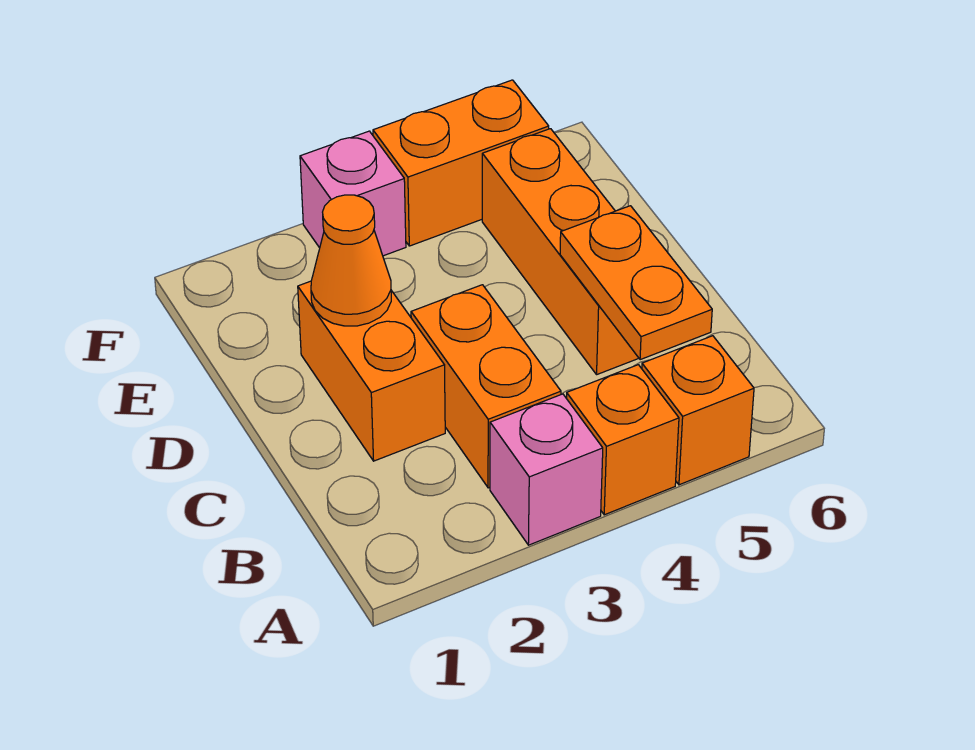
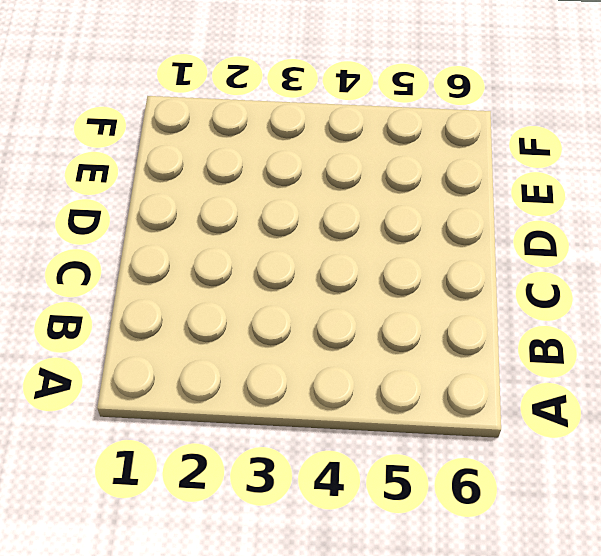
none -> pink brick A3 level 1
none -> orange brick A4 level 1

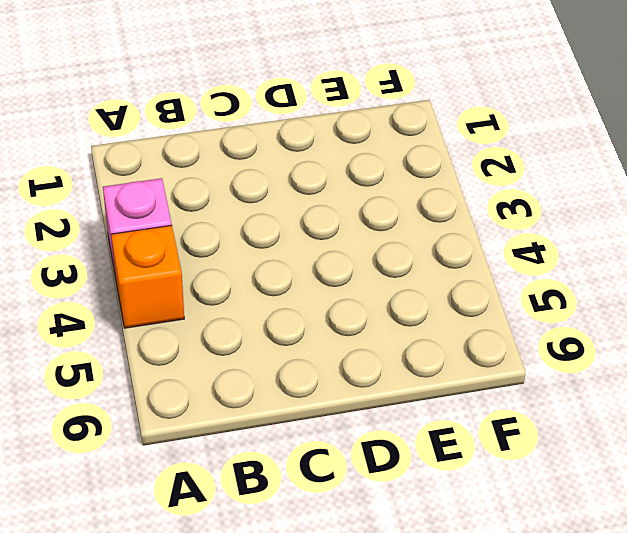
none -> orange brick A5 level 1
none -> orange brick B3:C3 level 1

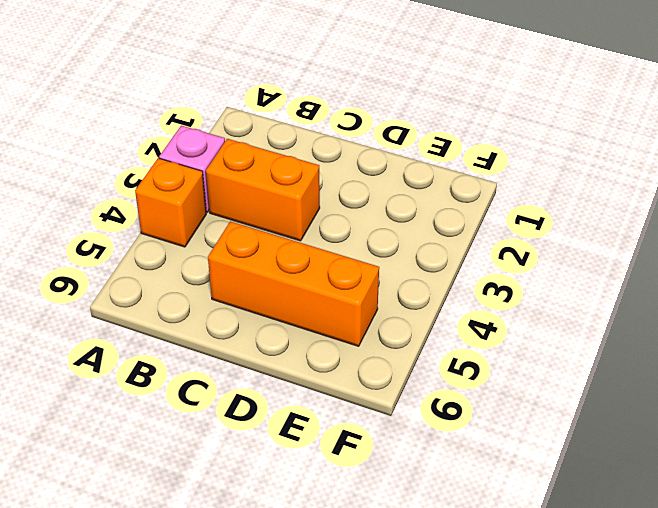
none -> orange brick A5 level 1
none -> orange brick C2:D2 level 1

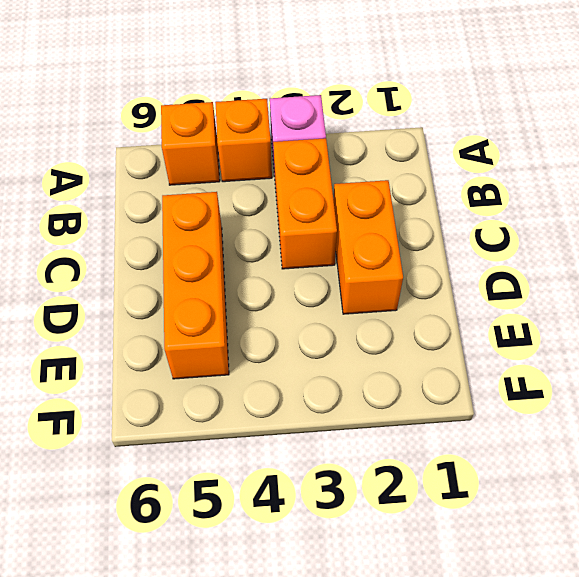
none -> pink brick F3 level 1
none -> orange brick F4:F5 level 1

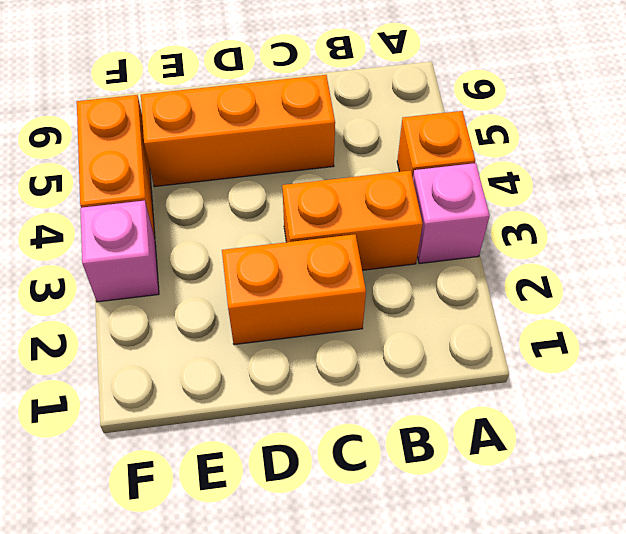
none -> orange brick A5 level 1
none -> orange plate B5:C5 level 2

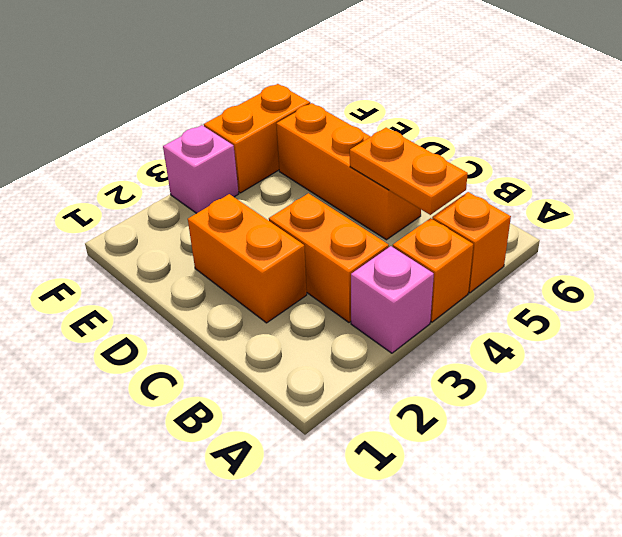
none -> orange cone D2 level 2

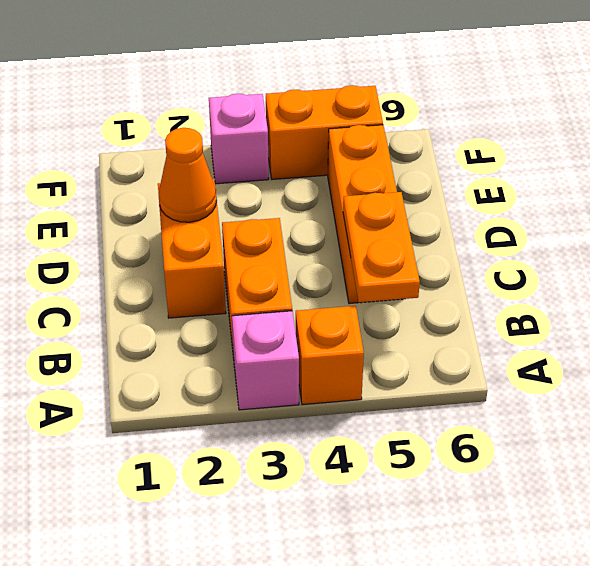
none -> orange brick A5 level 1

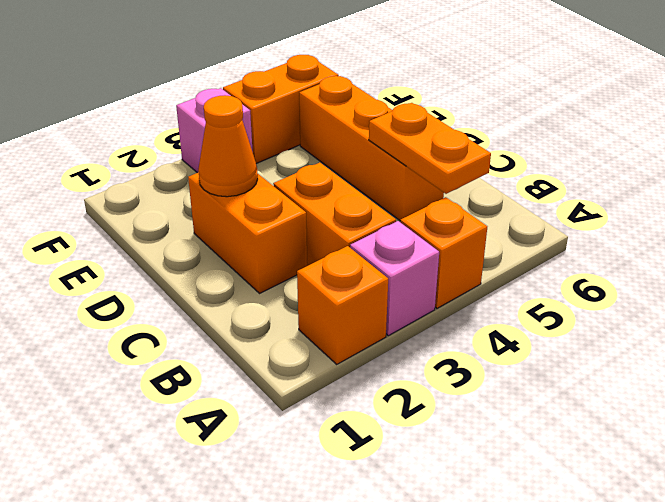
orange brick A2 level 1 -> orange brick A5 level 1

